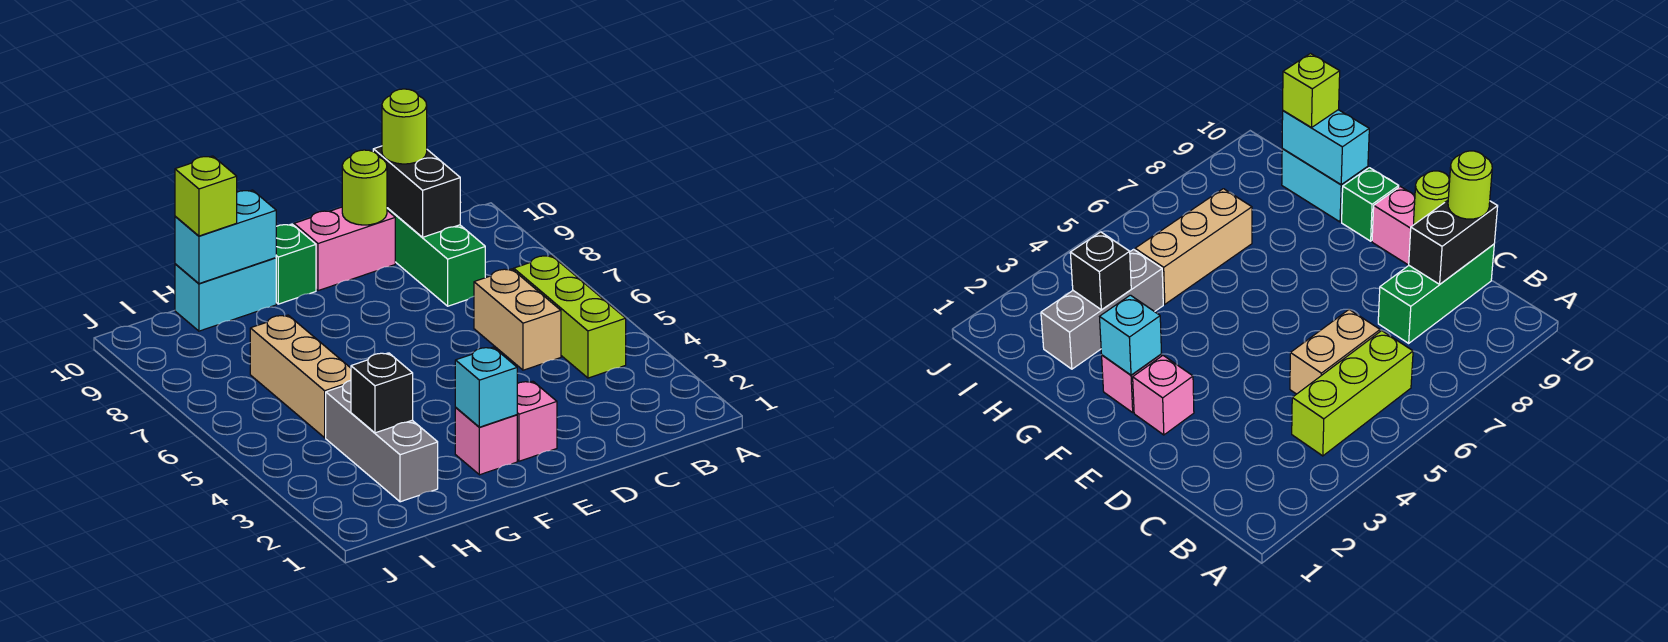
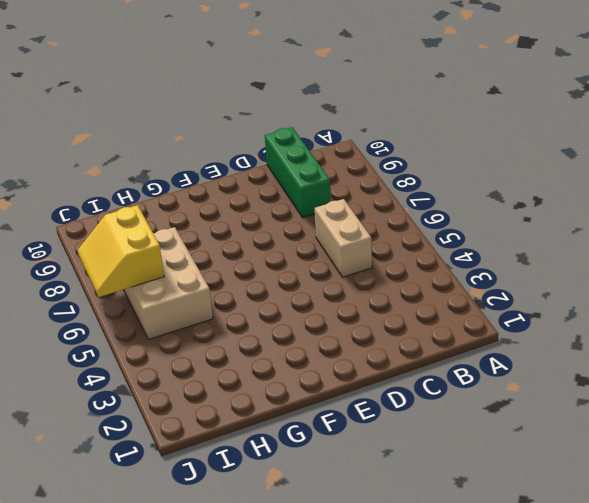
tan brick H5:I7 level 1 -> tan brick H5:H7 level 1
yellow slope I6:J7 level 2 top I -> none
none -> lime brick B4:B6 level 1
none -> pink brick D10:E10 level 1
none -> pink brick E2 level 1

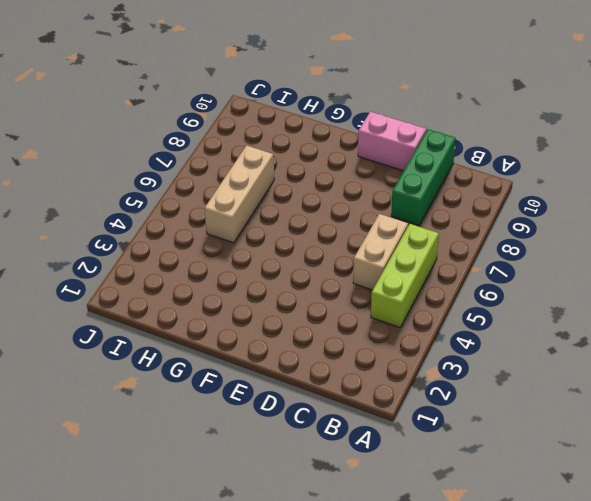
none -> pink brick E2 level 1
none -> pink brick F2 level 1
none -> green brick F10 level 1

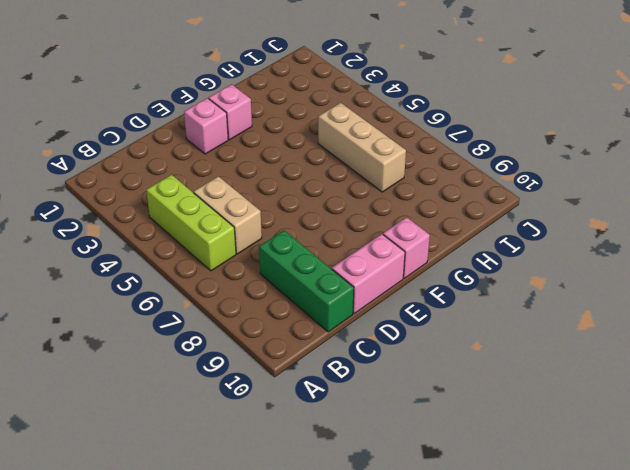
pink brick F10 level 1 -> green brick F10 level 1
none -> cyan brick G10:H10 level 1
none -> grey brick H2:H4 level 1
none -> black brick C9:C10 level 2

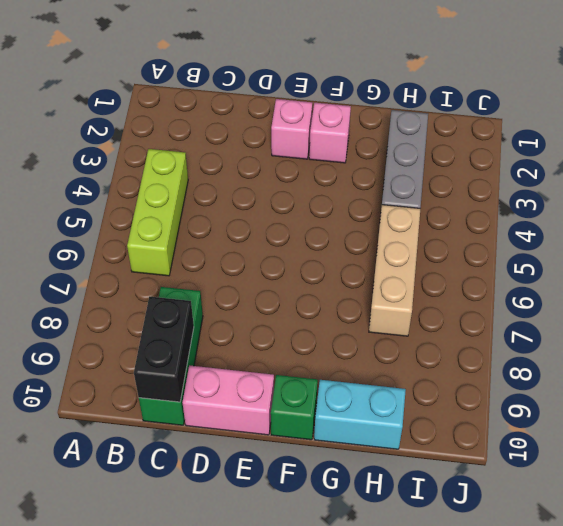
none -> tan brick C5:C6 level 1
none -> lime round brick D10 level 2
none -> cyan brick F2 level 2

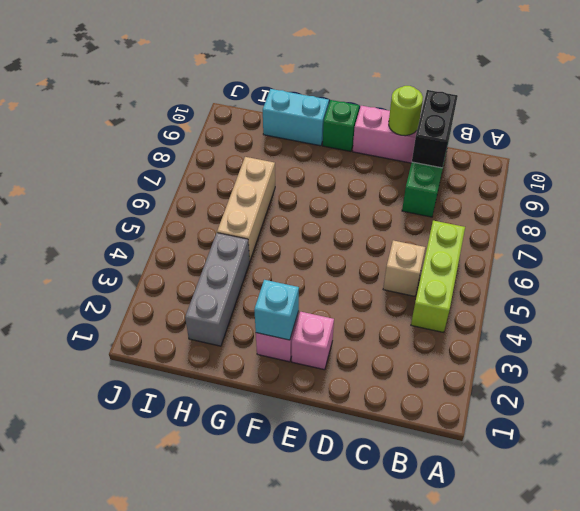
tan brick C5 level 1 -> tan brick C5:C6 level 1
none -> cyan brick G10:H10 level 2
none -> black brick H3 level 2
none -> lime round brick C10 level 3

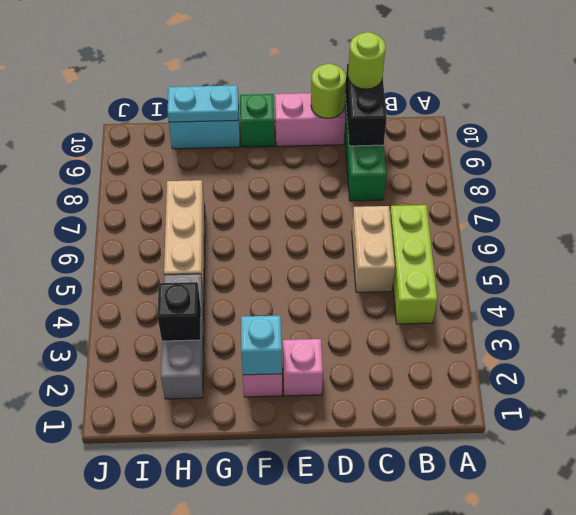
cyan plate G10:H10 level 2 -> cyan brick G10:H10 level 2
none -> lime brick H10 level 3

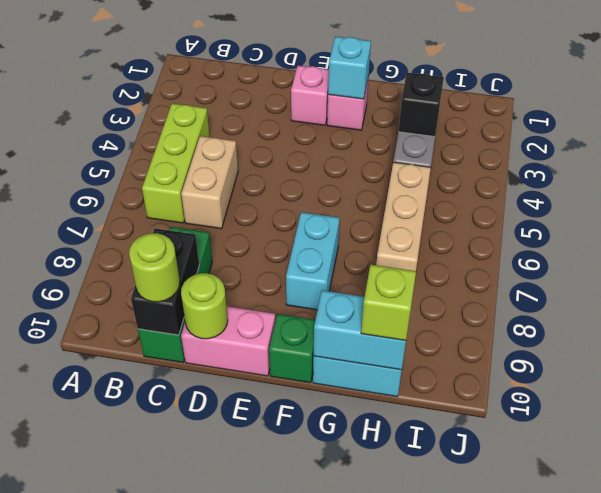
cyan brick F7:F8 level 1 -> none

